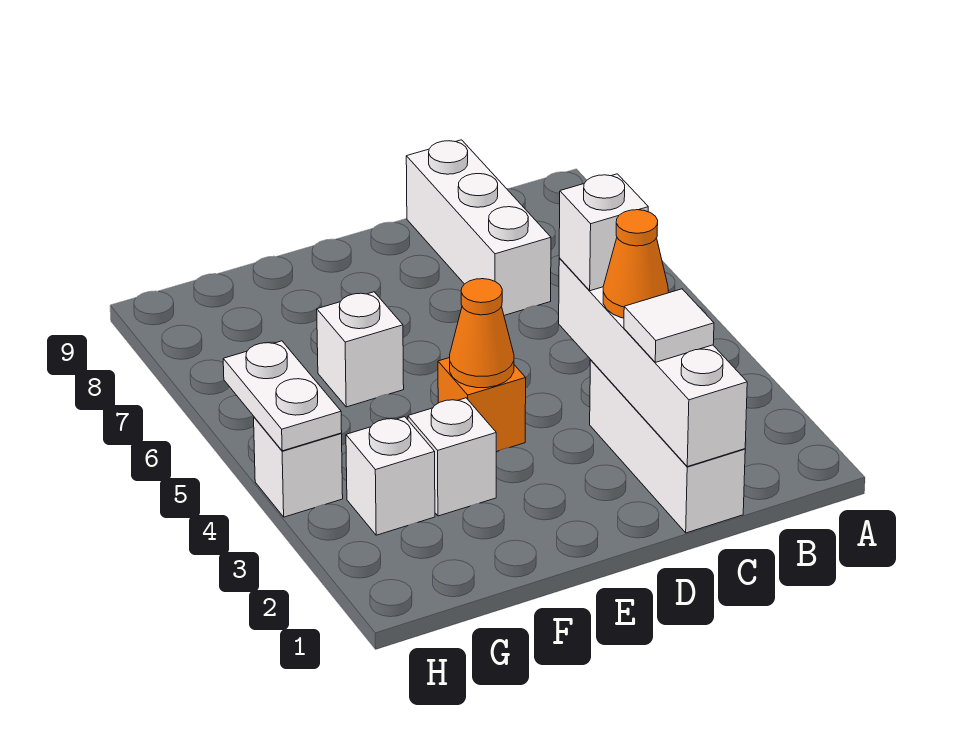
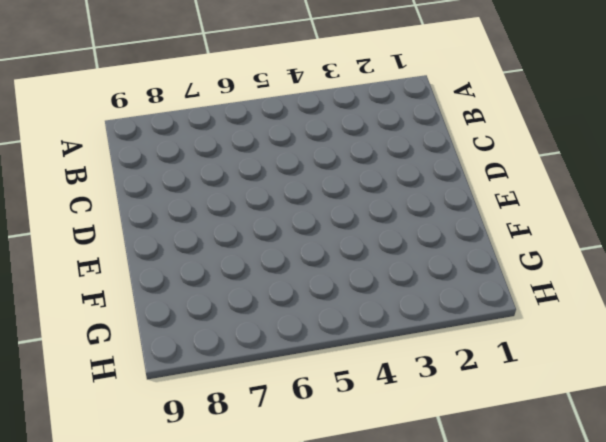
none -> white brick C1:C3 level 1
none -> white brick C7:C9 level 1
none -> orange brick E4 level 1

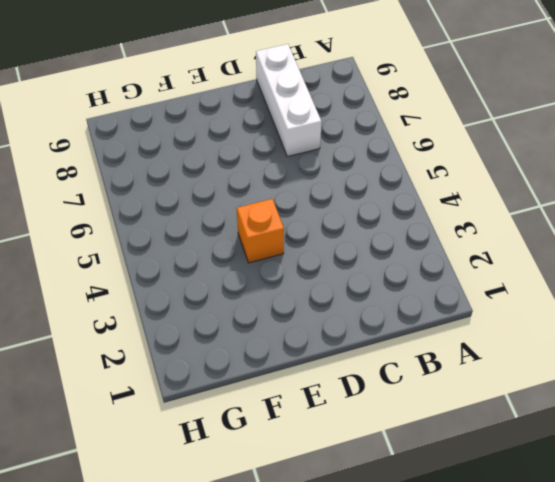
none -> white brick C1:C3 level 1
none -> white brick F3 level 1
none -> white brick F6 level 1

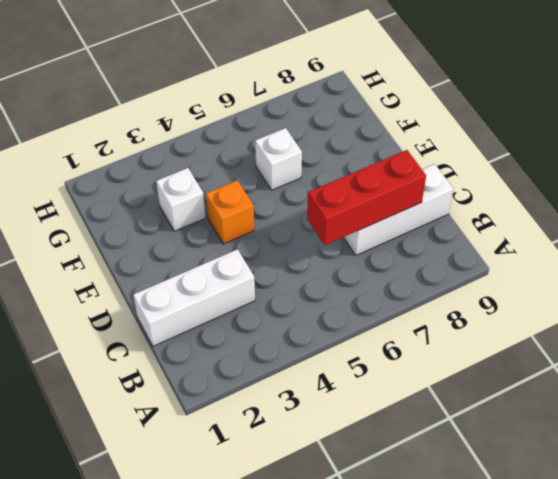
red brick C6:C8 level 2 -> none
none -> white brick G3 level 1
none -> white brick H4 level 1
none -> white brick C1:C4 level 2

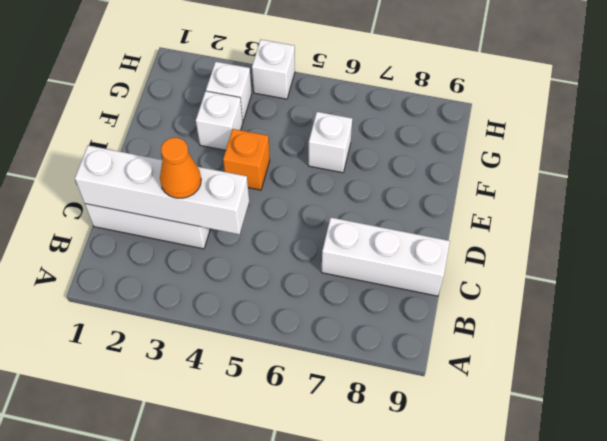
none -> orange cone E4 level 2
none -> white plate H4:H5 level 2
none -> white tile C2 level 3

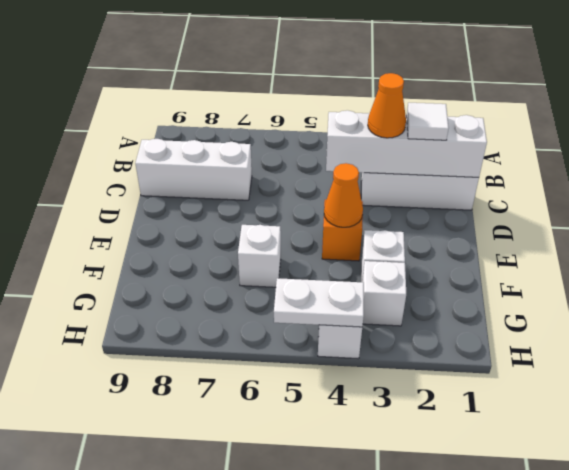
none -> white brick C4 level 3

